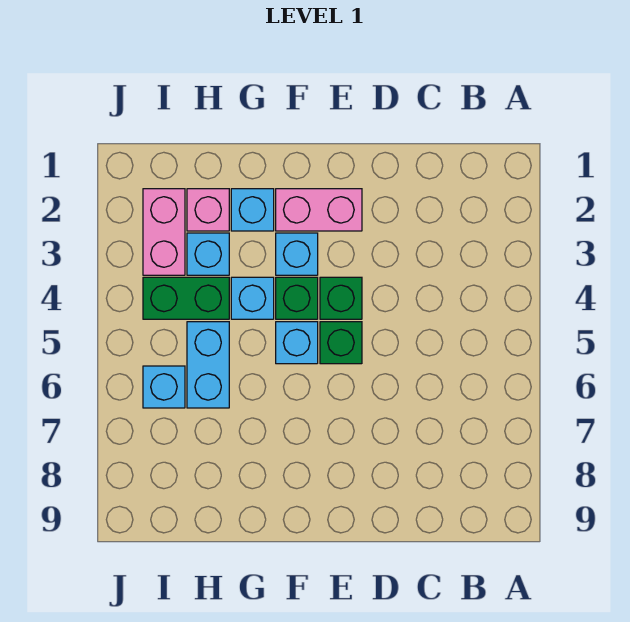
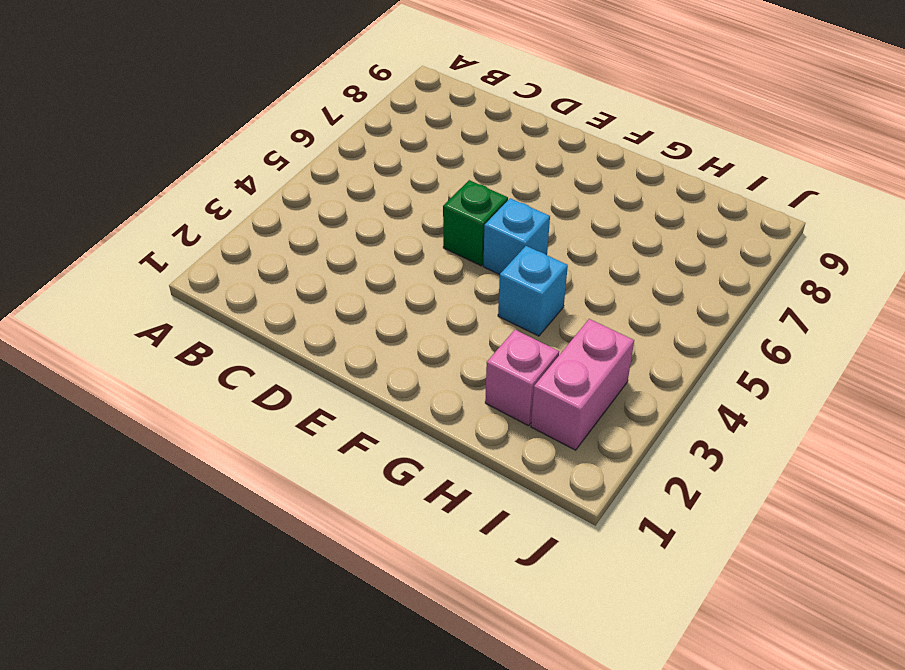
none -> pink brick E2:F2 level 1
none -> green brick E4 level 1
none -> cyan brick F3 level 1

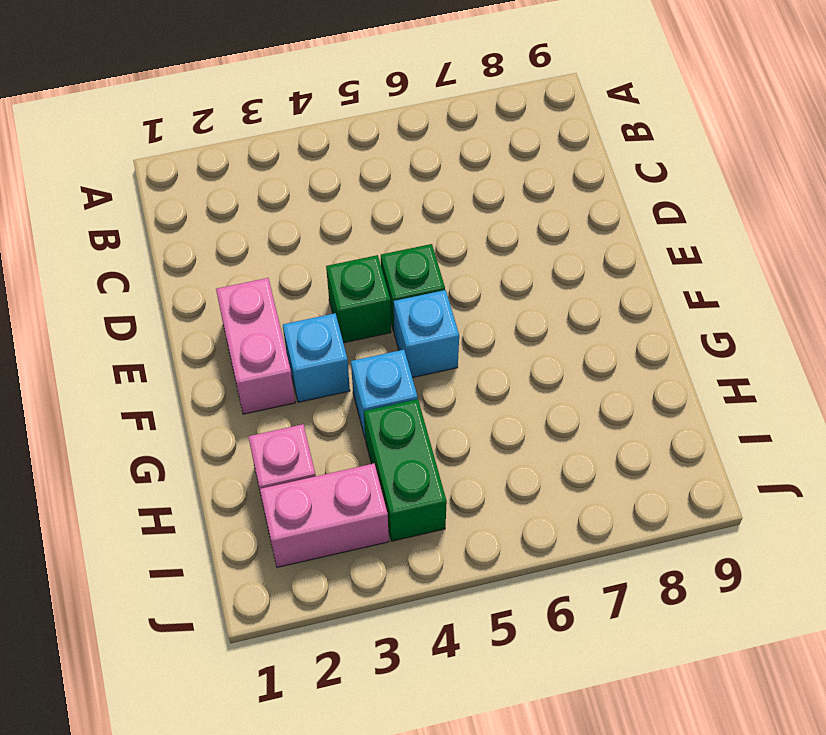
none -> green brick F4 level 1
none -> cyan brick G2 level 1
none -> cyan brick H3 level 1

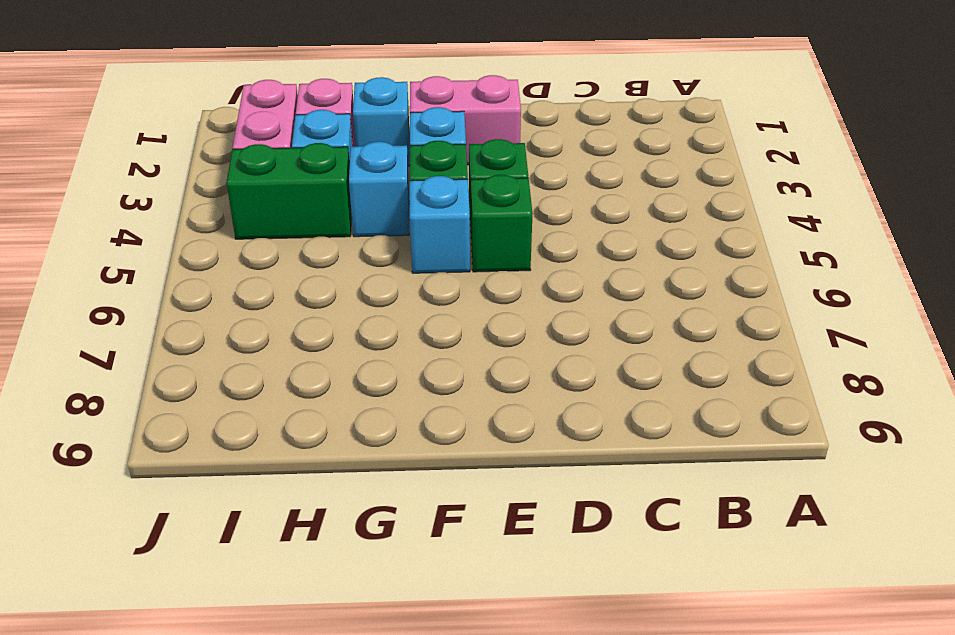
none -> cyan brick H5:H6 level 1
none -> cyan brick I6 level 1

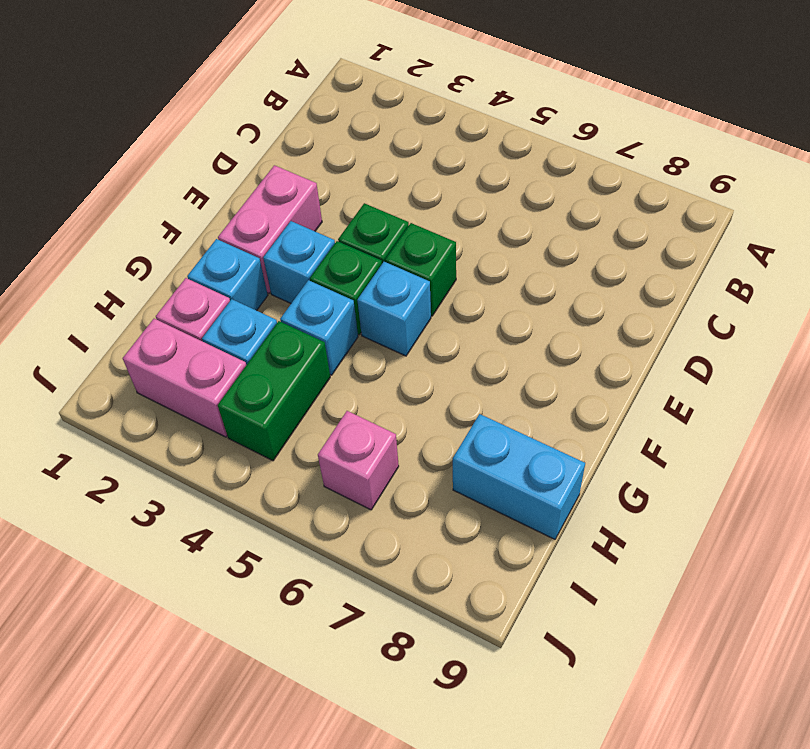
cyan brick H8:H9 level 1 -> cyan brick H5:H6 level 1
pink brick I6 level 1 -> cyan brick I6 level 1

